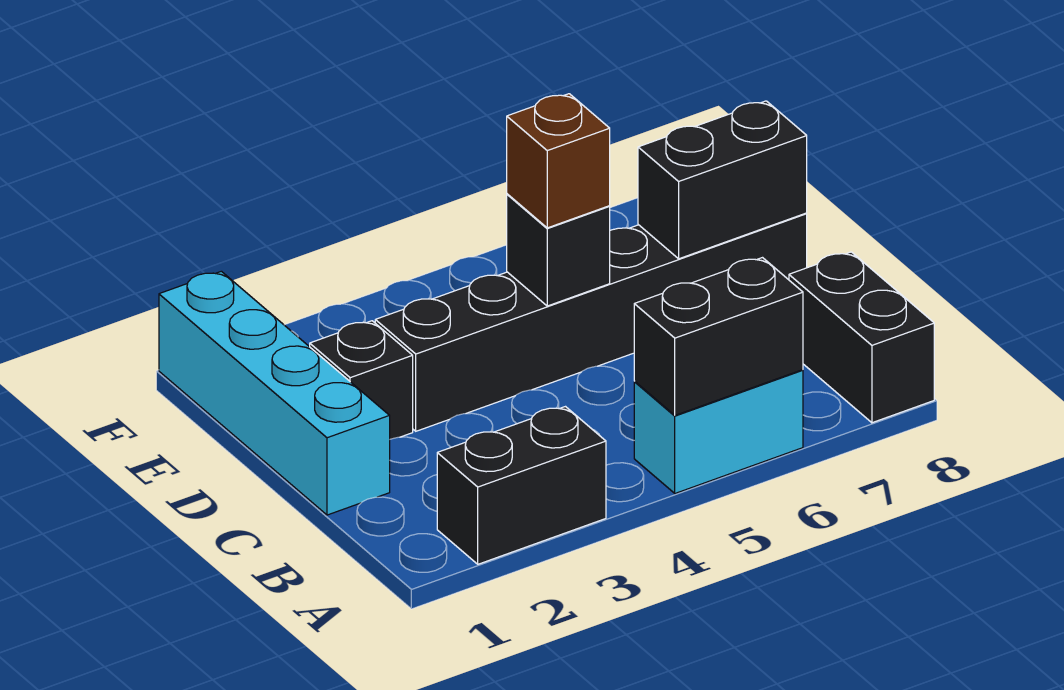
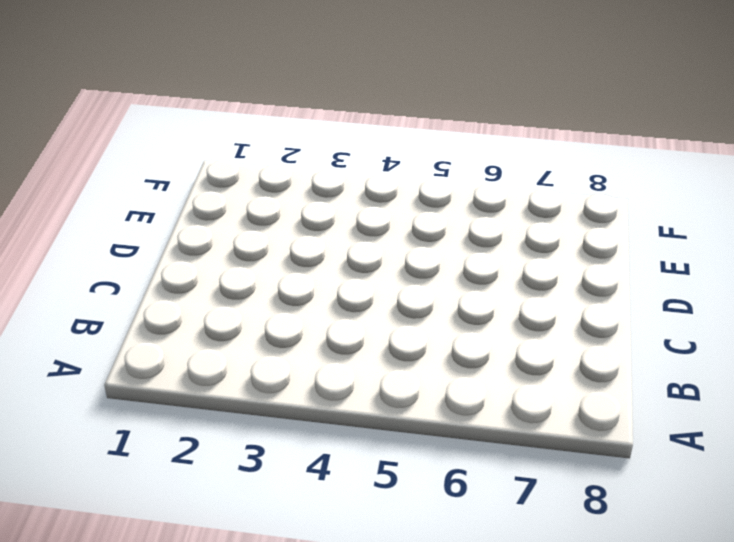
none -> black brick A2:A3 level 1
none -> cyan brick A5:A6 level 1

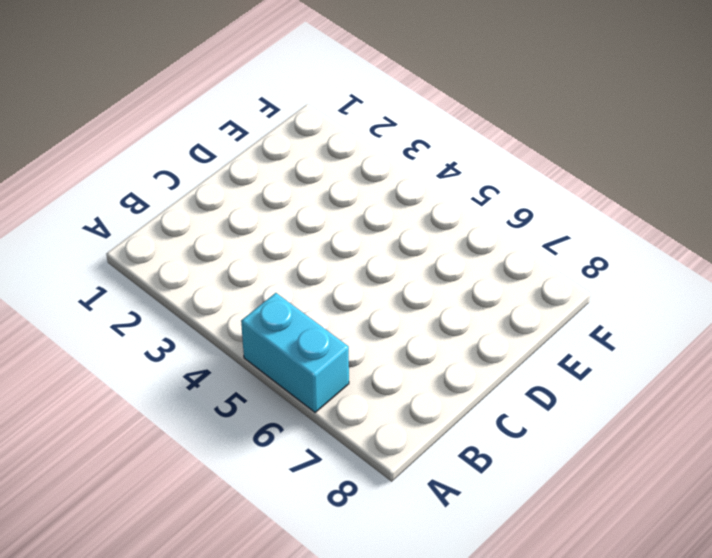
none -> black brick A2:A3 level 1
none -> black brick A8:B8 level 1

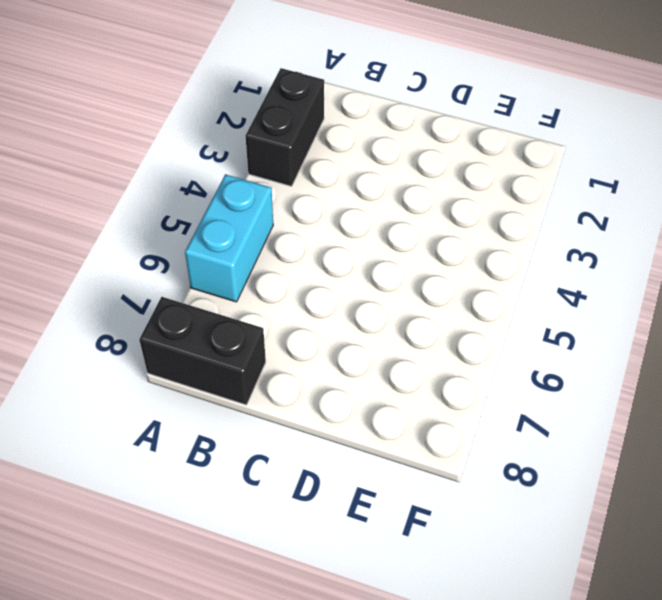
none -> cyan brick C1:F1 level 1
none -> black brick D2 level 1

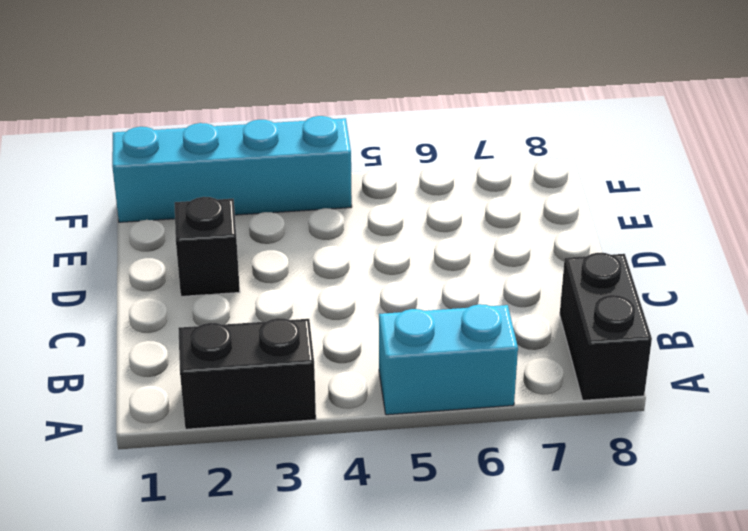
cyan brick F1:F4 level 1 -> cyan brick C1:F1 level 1
none -> black brick D3:D8 level 1
none -> black brick A5:A6 level 2

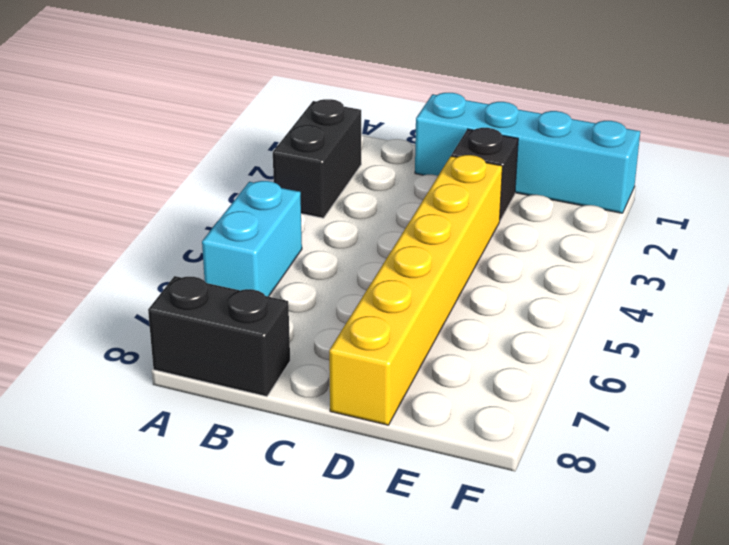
yellow brick D3:D8 level 1 -> black brick D3:D8 level 1
none -> black brick A5:A6 level 2
none -> black brick D5 level 2

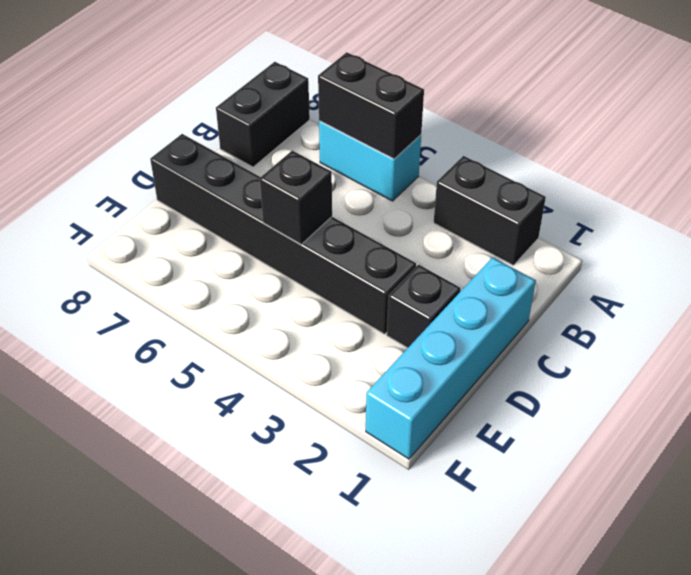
none -> black brick D7:D8 level 2
none -> brown brick D5 level 3

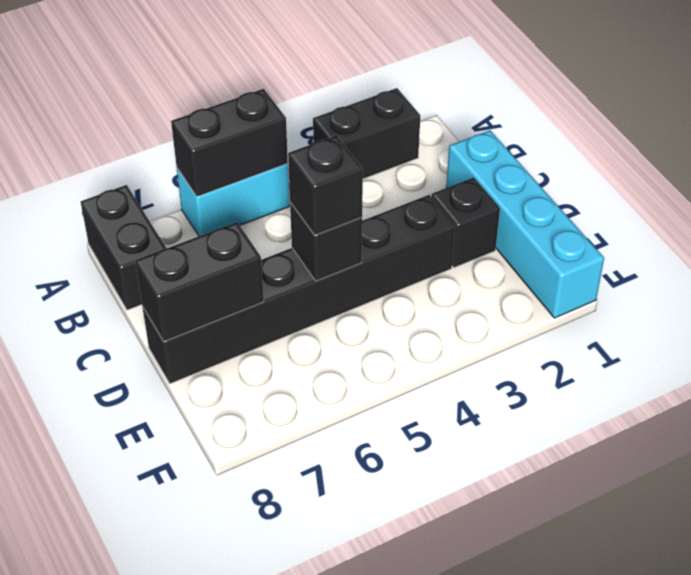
black brick D5 level 3 -> brown brick D5 level 3

